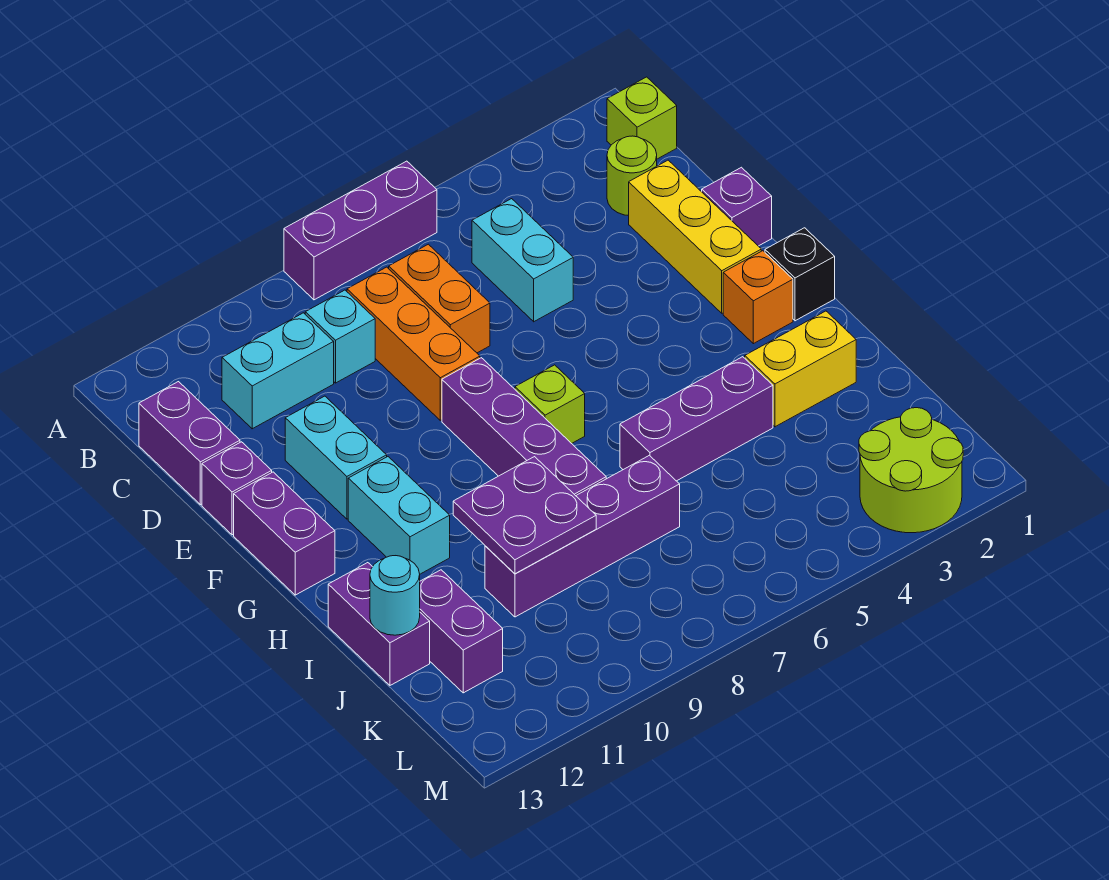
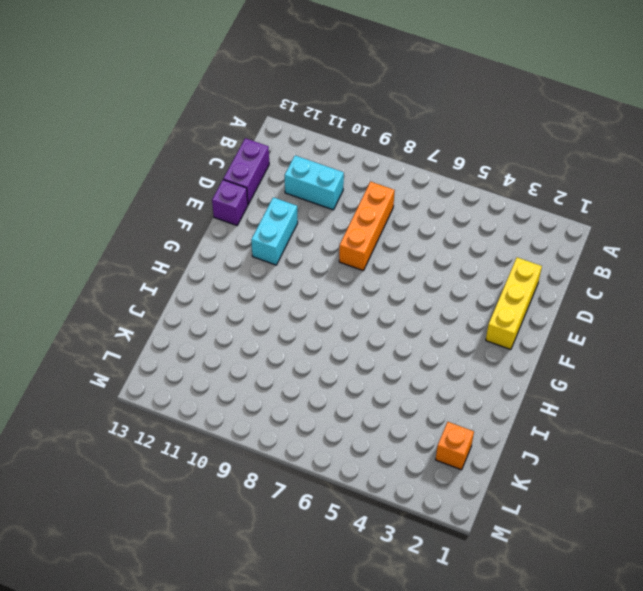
orange brick K2 level 1 -> orange brick G2 level 1
none -> purple brick A6:A8 level 1
none -> lime brick B1 level 1
none -> lime round brick C2 level 1

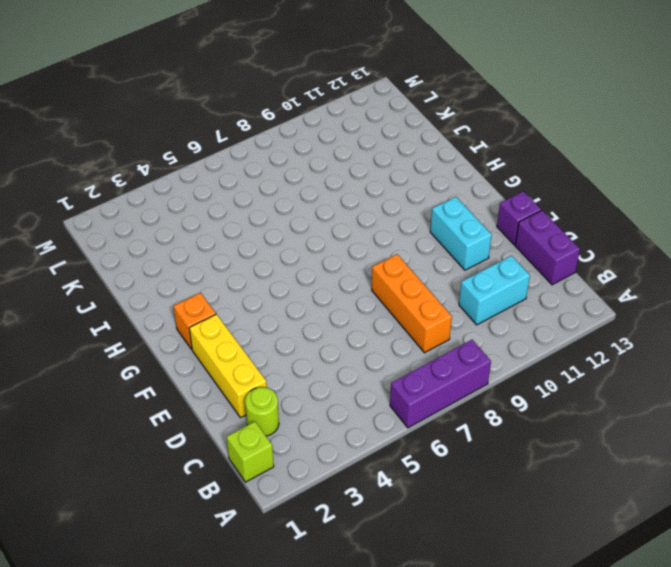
none -> cyan brick C5:D5 level 1
none -> orange brick C7:D7 level 1
none -> cyan brick C9 level 1

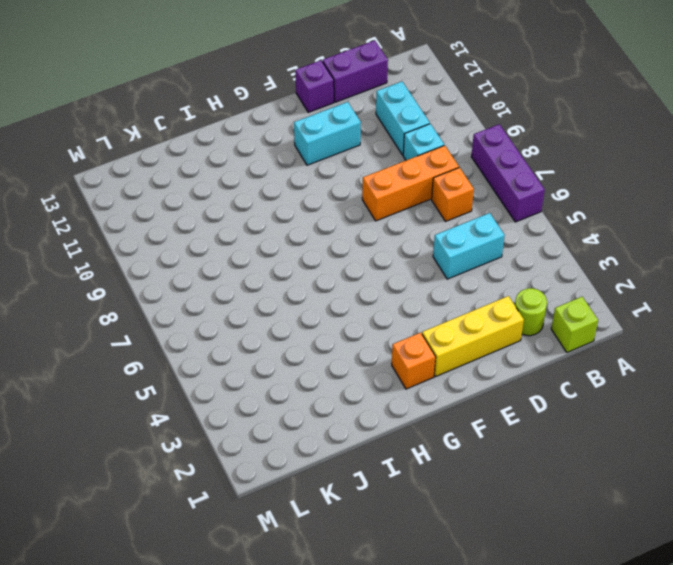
orange brick C7 level 1 -> orange brick C7:D7 level 1
none -> purple brick E1 level 1
none -> purple brick F8:I8 level 1
none -> purple brick F13:G13 level 1

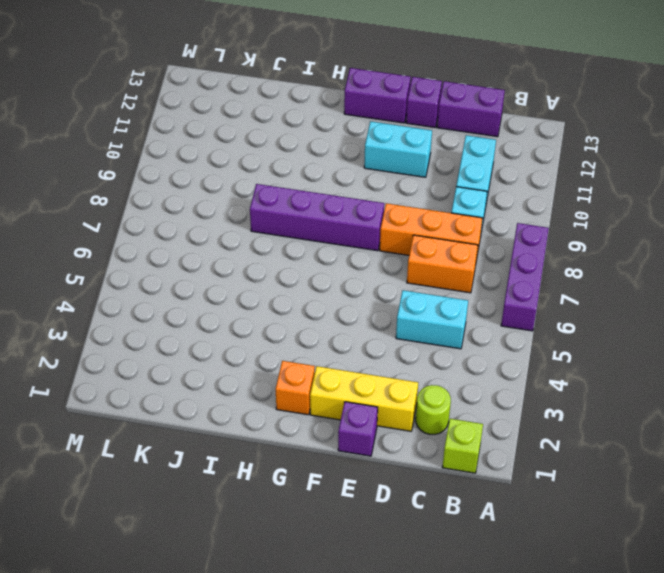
none -> black brick G1 level 1
none -> lime brick G7 level 1
none -> cyan brick G11:H11 level 1

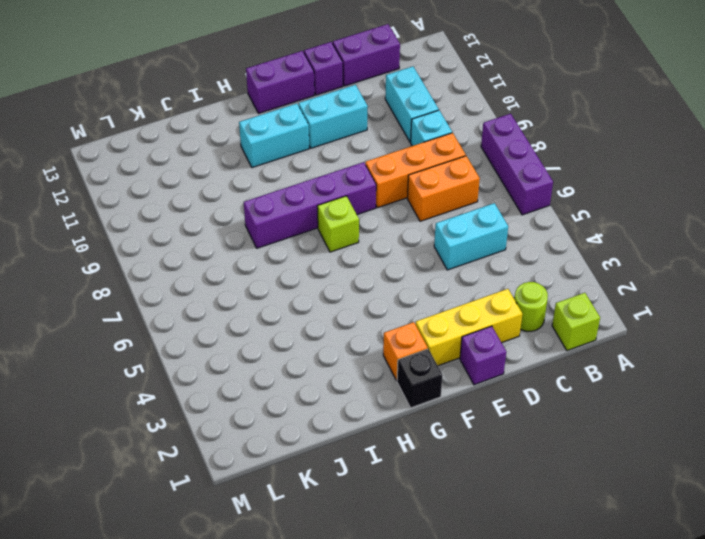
none -> yellow brick I2:I3 level 1
none -> purple brick I4:I6 level 1
none -> purple brick I13:J13 level 1

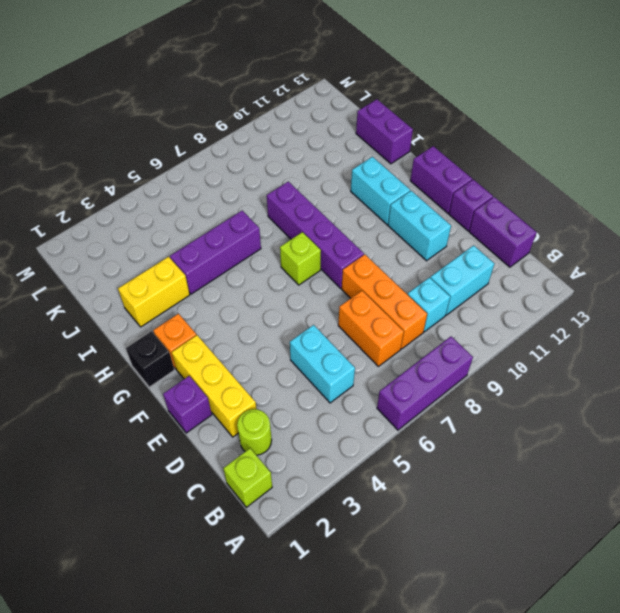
none -> purple brick J7:J10 level 1
none -> purple brick J12:K12 level 1
none -> lime round brick L2:M3 level 1

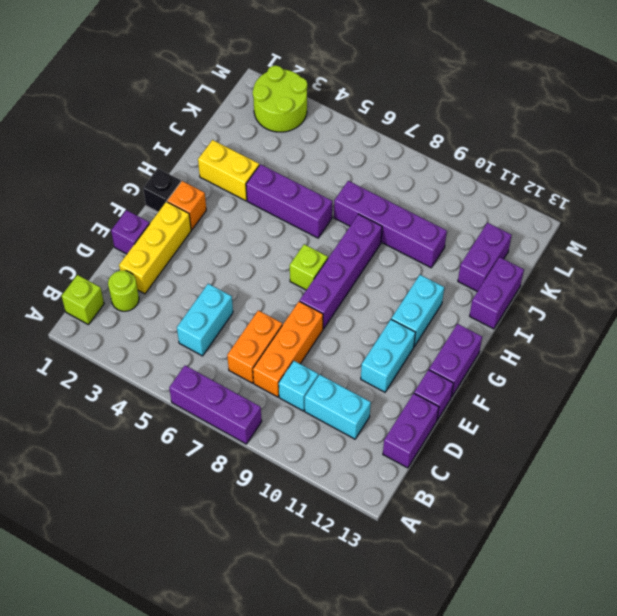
none -> purple plate I9:J10 level 2
none -> cyan round brick J13 level 2

